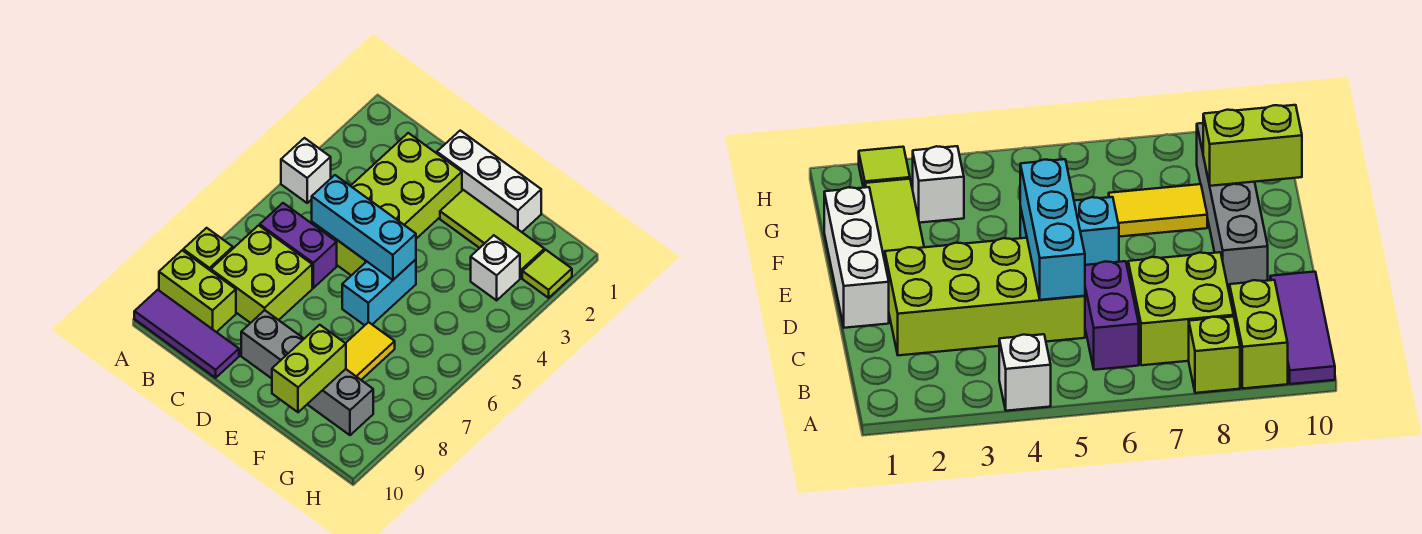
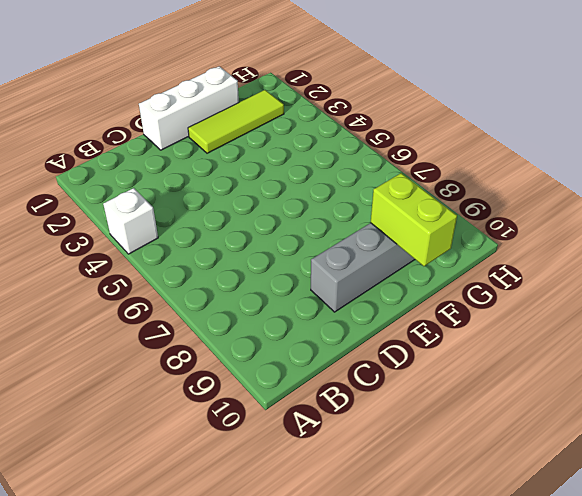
none -> lime brick A8 level 1
none -> lime brick A9:B9 level 1
none -> purple tile A10:C10 level 1

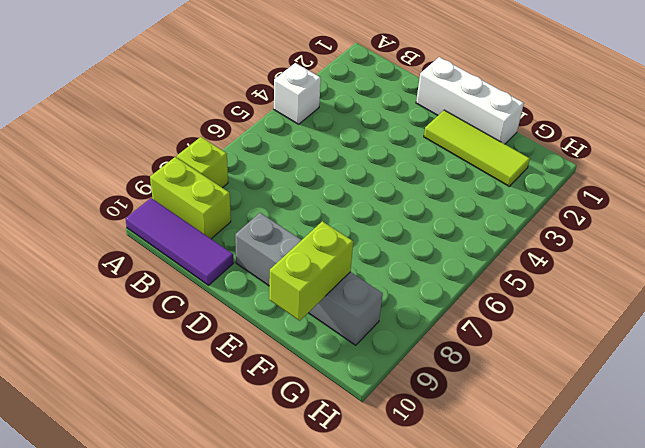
none -> purple brick B6:C6 level 1
none -> lime brick B7:C8 level 1
none -> lime brick C2:D5 level 1

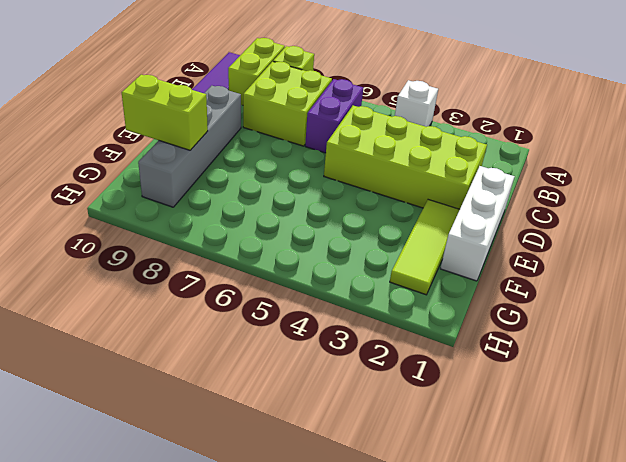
none -> cyan brick E5:E6 level 1
none -> yellow tile F7:F8 level 1
none -> white brick G3 level 1

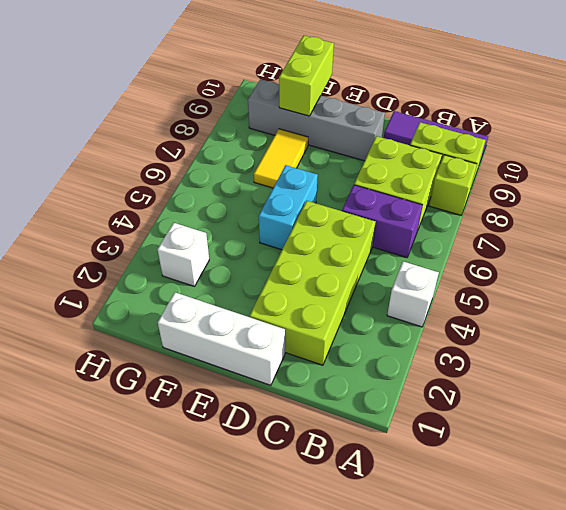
none -> lime tile E2:G2 level 1
none -> lime tile H2 level 1
none -> cyan brick C5:E5 level 2

